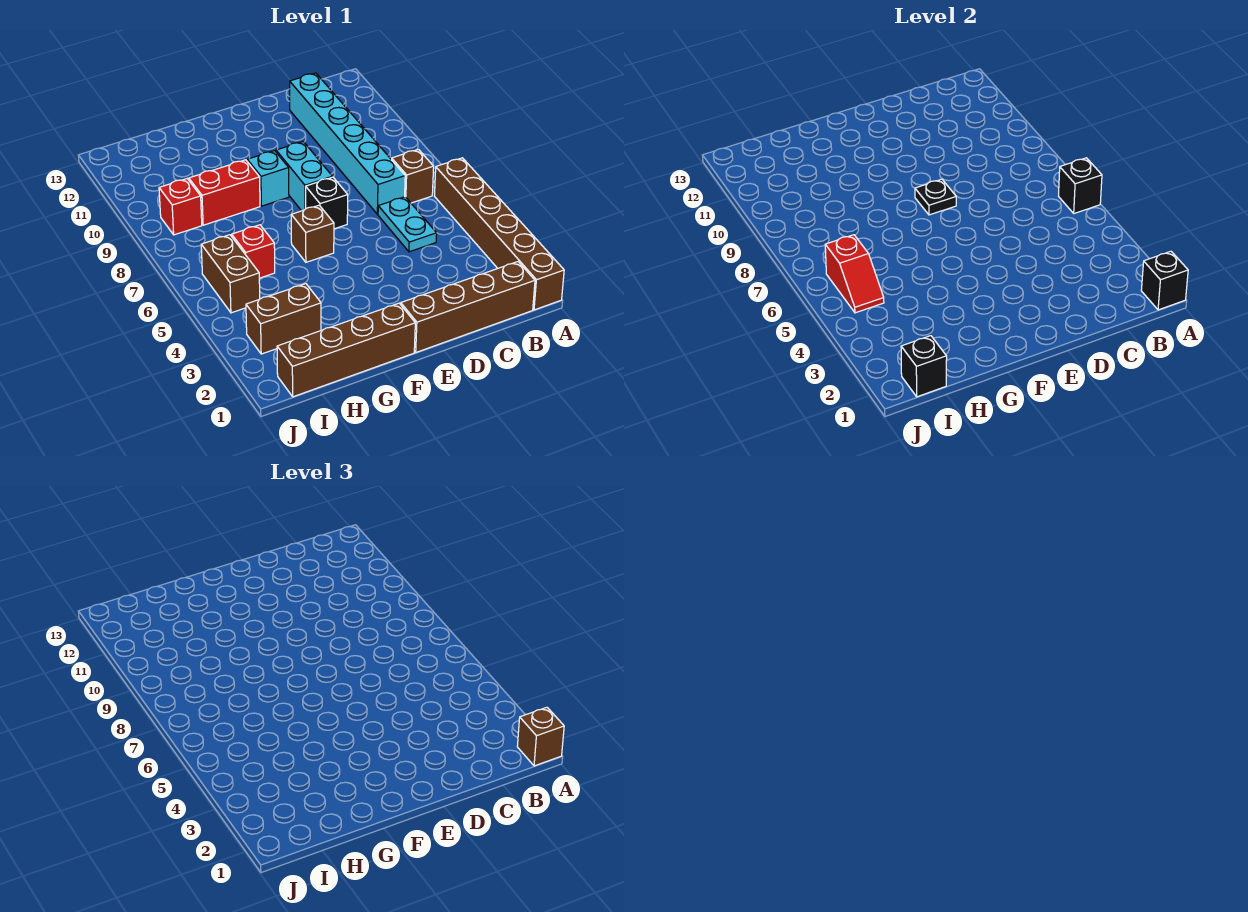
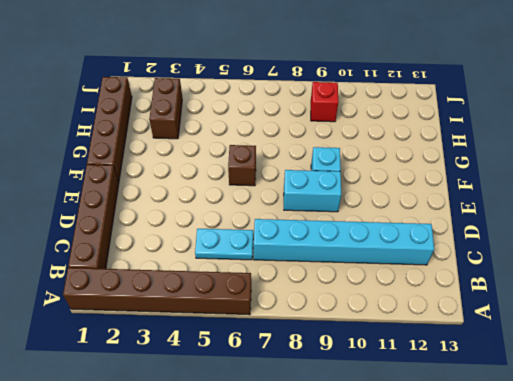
none -> brown brick B7 level 1
none -> black brick E7 level 1
none -> red brick G9:H9 level 1

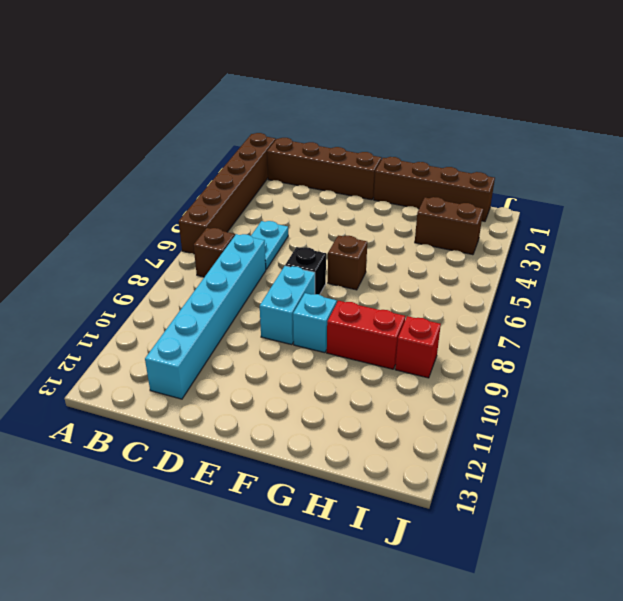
none -> red brick H6 level 1
none -> brown brick I5:I6 level 1
none -> black brick A1 level 2

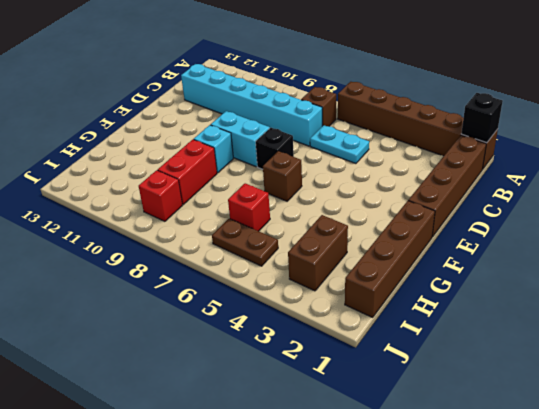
brown plate I5:I6 level 1 -> brown brick I5:I6 level 1
none -> black brick A6 level 2
none -> black plate E8 level 2
none -> black brick I1 level 2

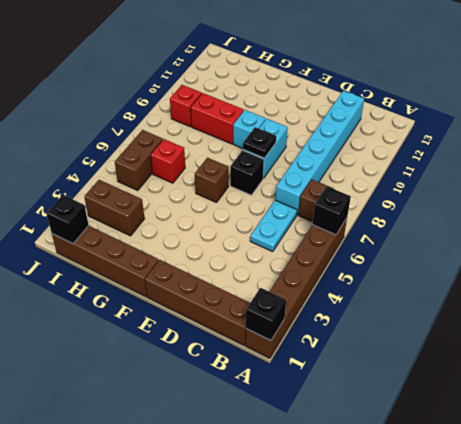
none -> red slope I5:I6 level 2 top 6
none -> brown brick A1 level 3

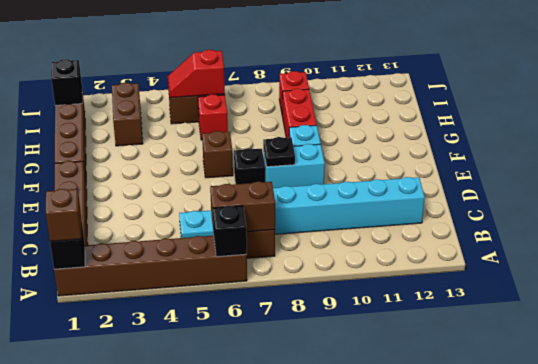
brown brick B6:B7 level 2 -> none

